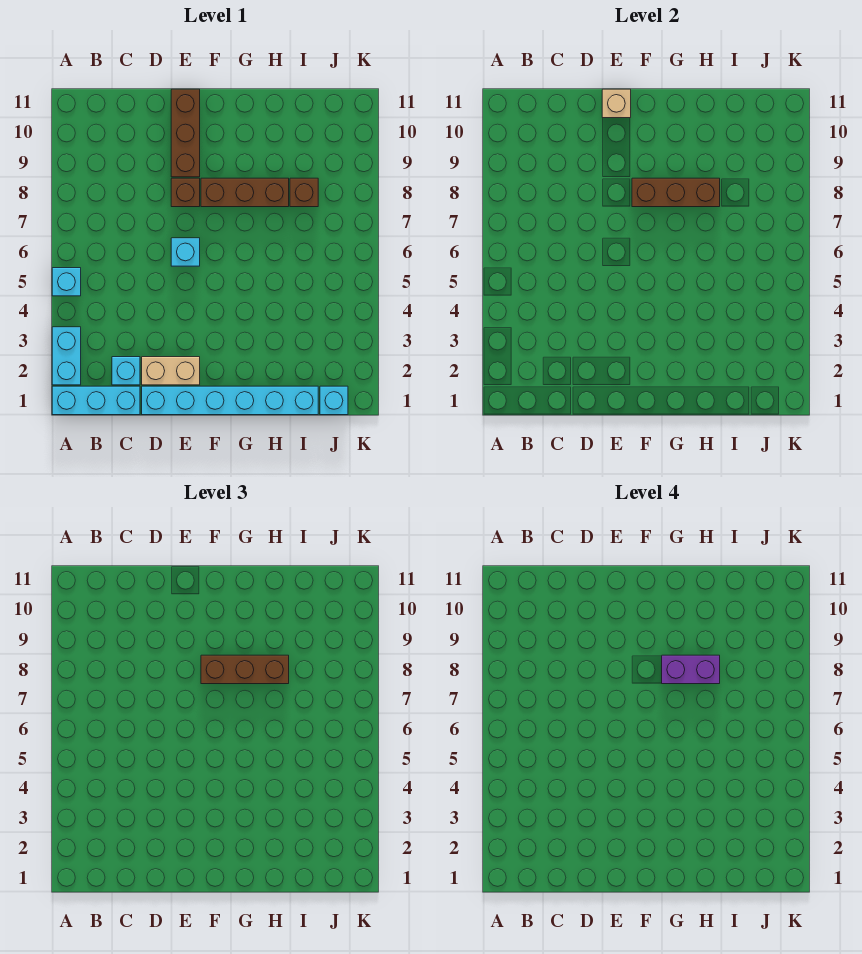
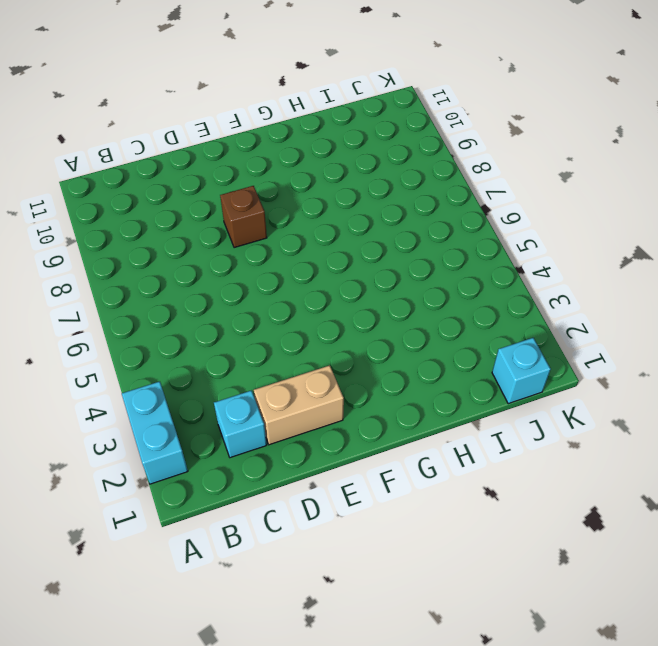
none -> cyan brick A1:C1 level 1
none -> cyan brick A5 level 1
none -> cyan brick D1:I1 level 1

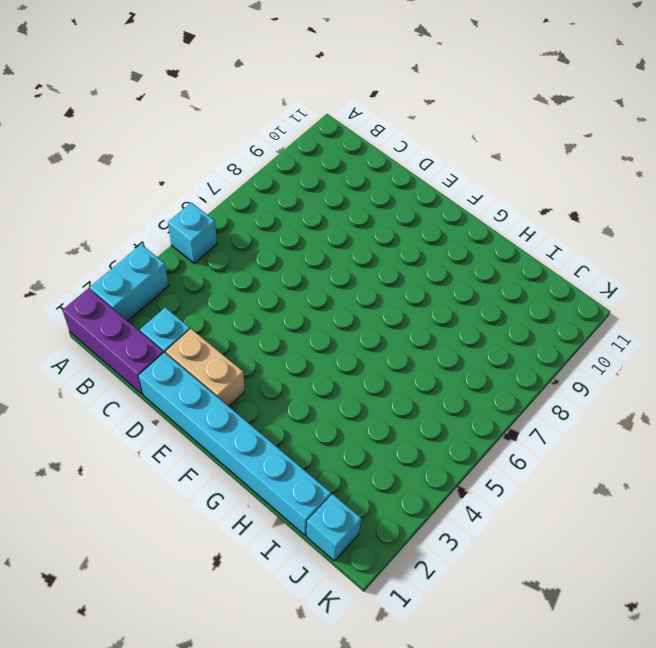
purple brick A1:C1 level 1 -> cyan brick A1:C1 level 1
none -> cyan brick E6 level 1
none -> brown brick E8 level 1
none -> brown brick E9:E11 level 1

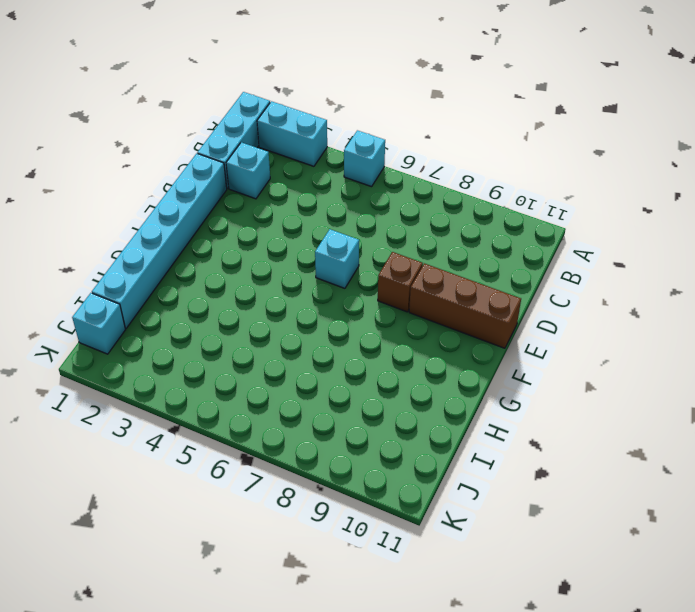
none -> tan brick D2:E2 level 1
none -> brown brick F8:H8 level 1
none -> brown brick I8 level 1

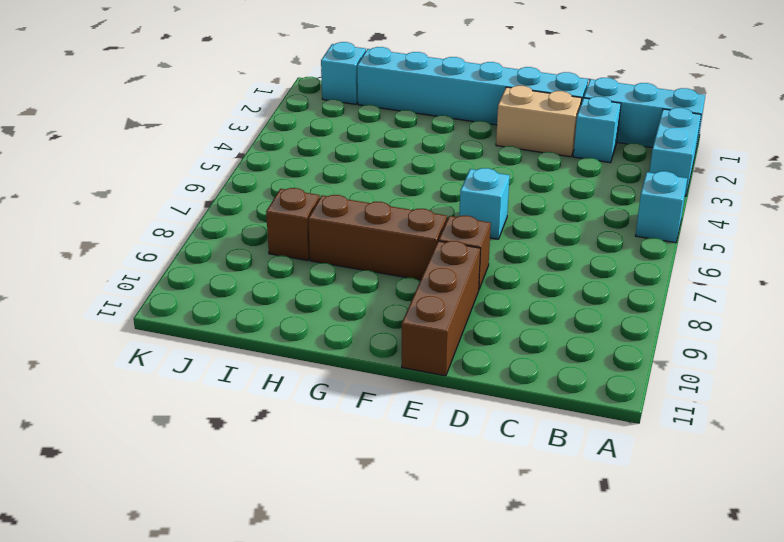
none -> tan brick E11 level 2
none -> brown brick F8:H8 level 2
none -> brown brick F8:H8 level 3

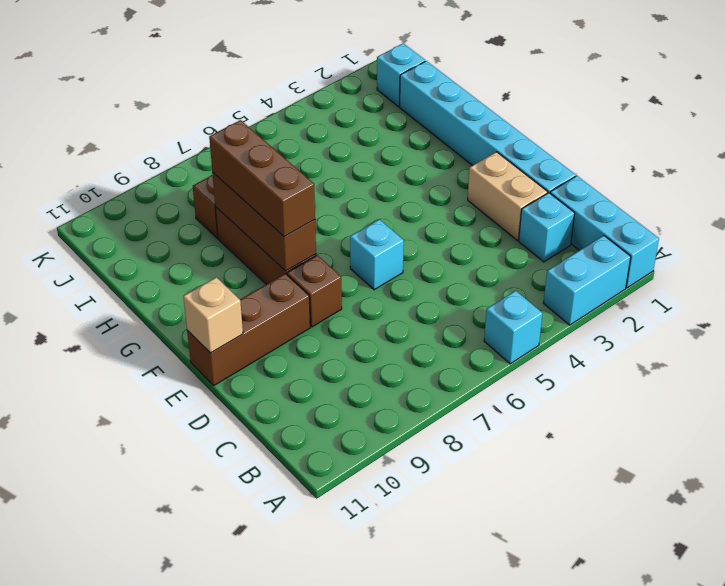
none -> purple brick G8:H8 level 4

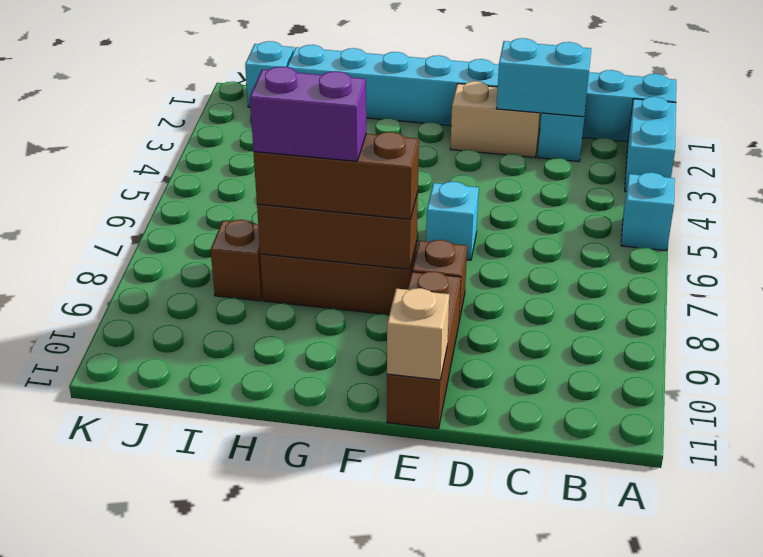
cyan brick C2:D2 level 2 -> none

